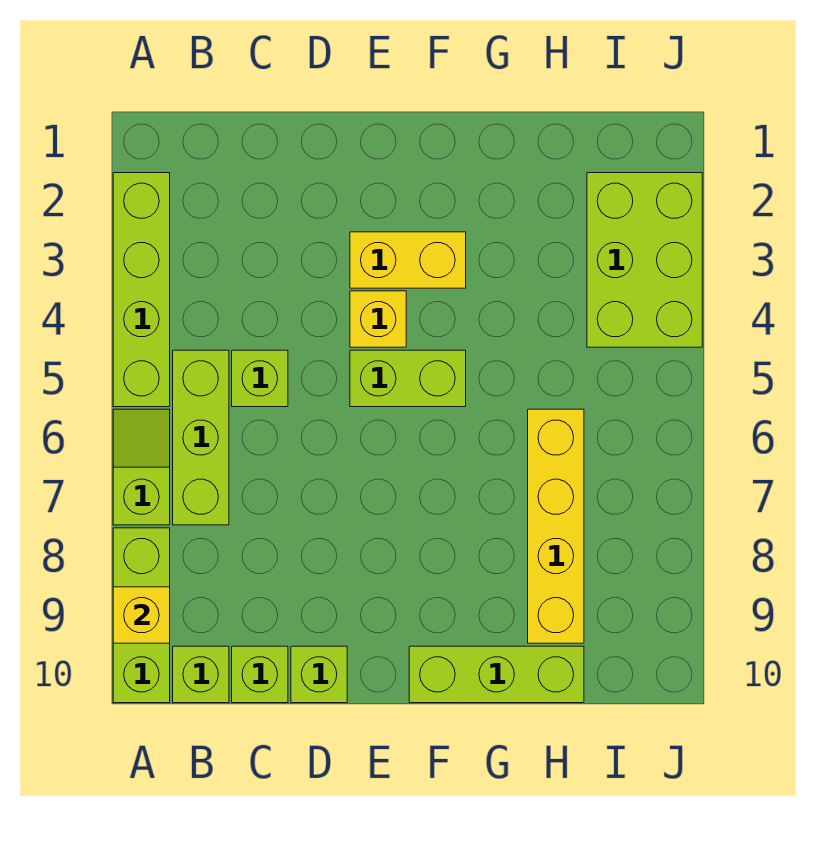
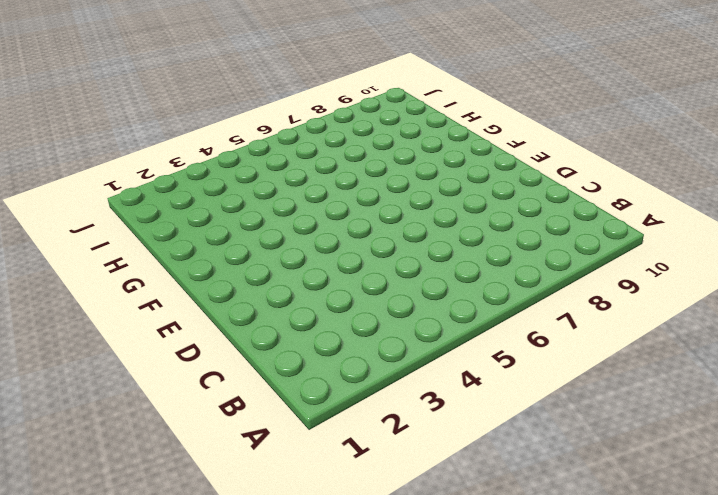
none -> lime brick A2:A5 level 1
none -> lime slope A6:A7 level 1 top 7
none -> lime brick A8:A10 level 1

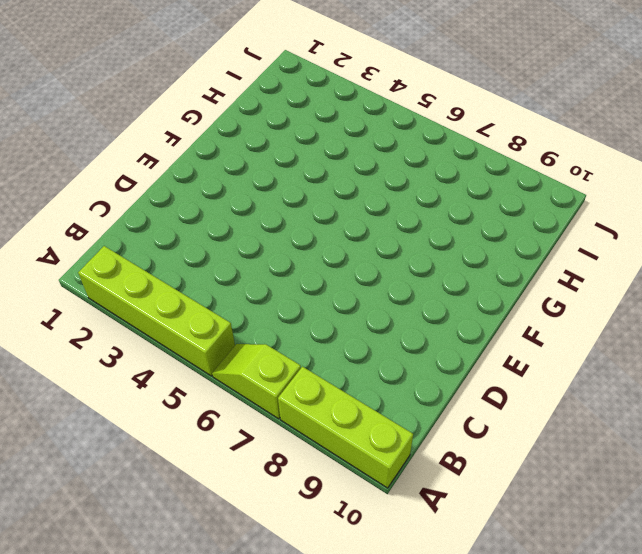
none -> lime brick B5:B7 level 1
none -> lime brick B10 level 1
none -> lime brick C5 level 1

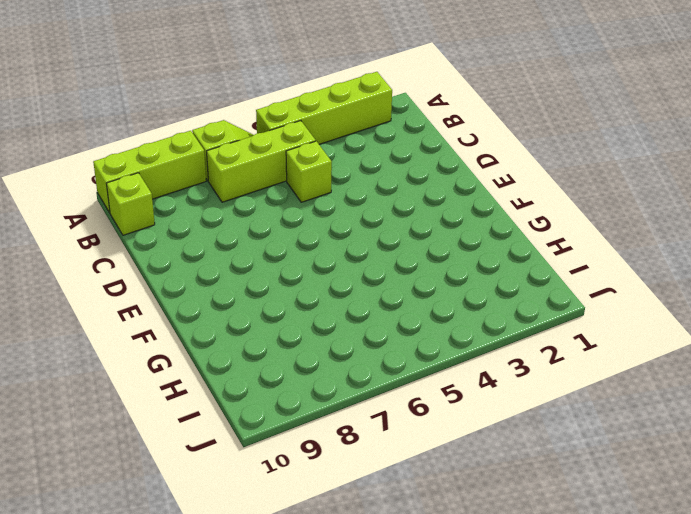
none -> lime brick C10 level 1
none -> lime brick D10 level 1
none -> yellow brick E3:F3 level 1

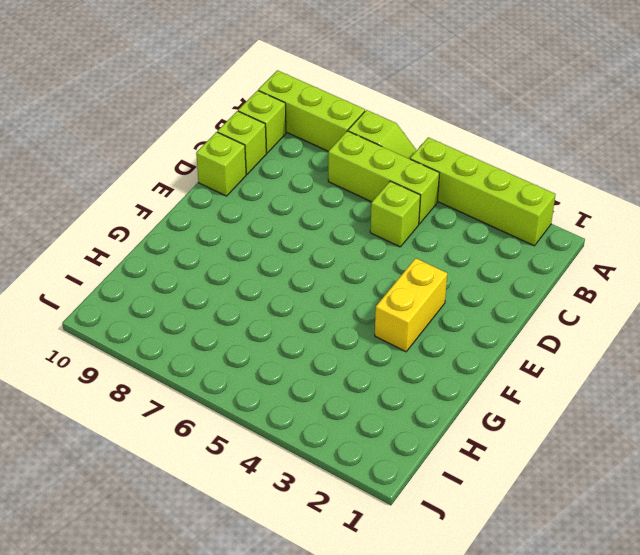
none -> yellow brick E4 level 1
none -> lime brick E5:F5 level 1
none -> lime brick F10:H10 level 1

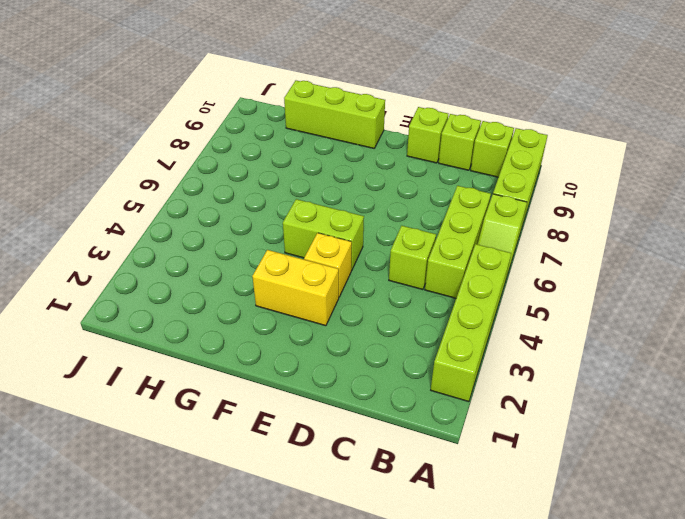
none -> yellow brick H6:H9 level 1
none -> lime brick I2:J4 level 1
none -> yellow brick A9 level 2

